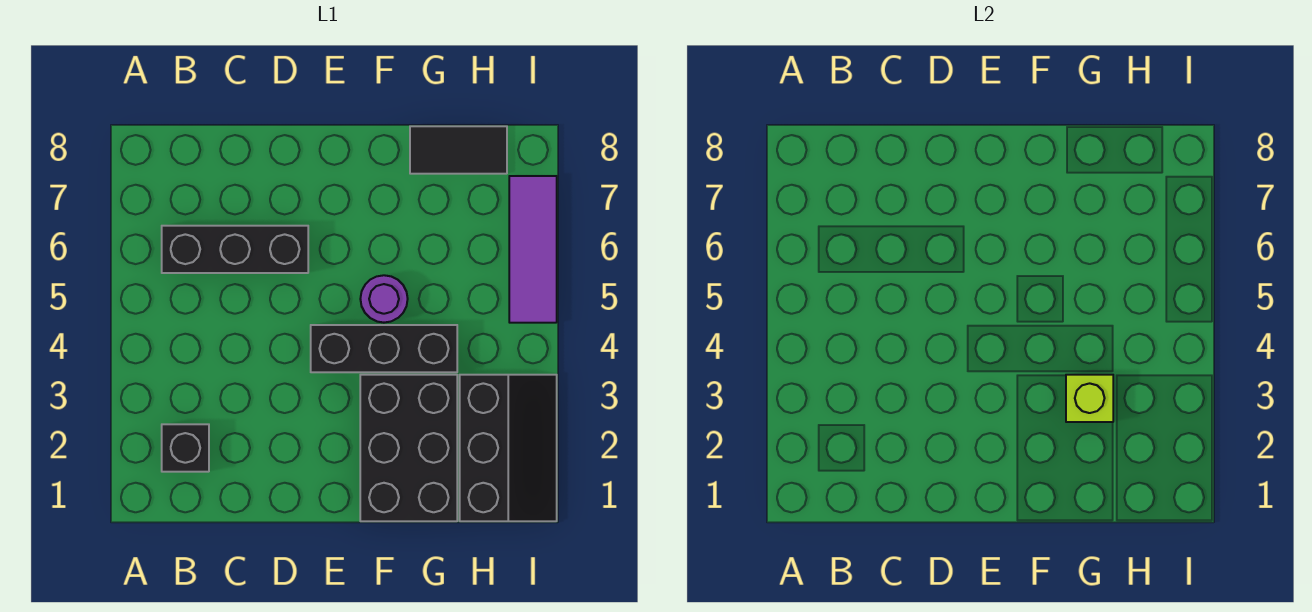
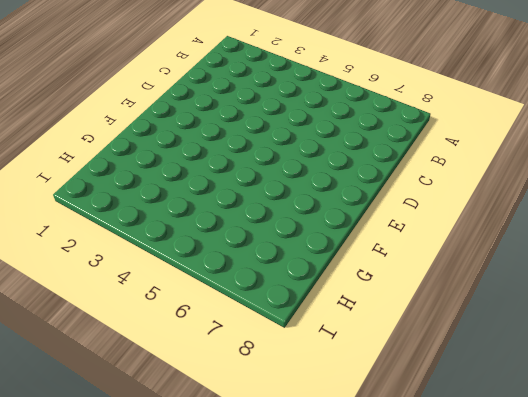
none -> black brick B2 level 1
none -> black brick B6:D6 level 1

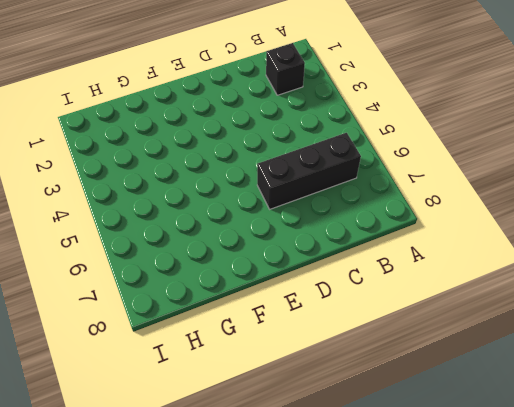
none -> black brick E4:G4 level 1
none -> black brick F1:G3 level 1

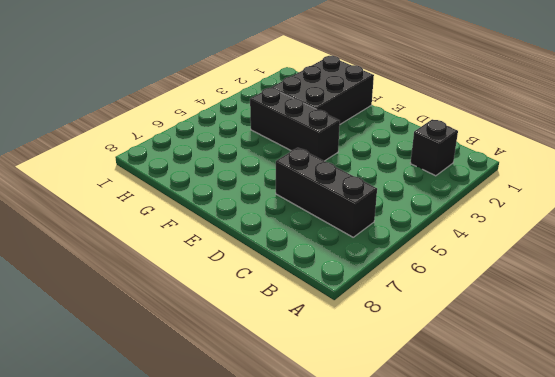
none -> purple round brick F5 level 1
none -> black tile G8:H8 level 1

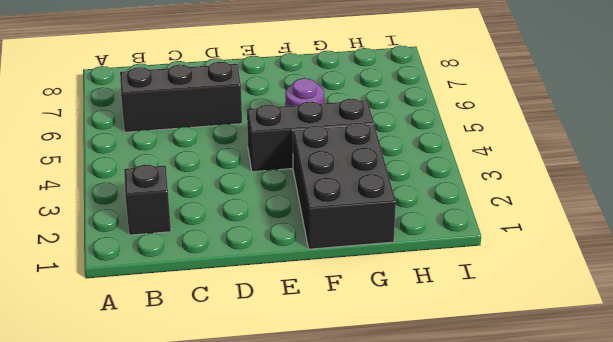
none -> black tile G8:H8 level 1
none -> black slope H1:I3 level 1 top H

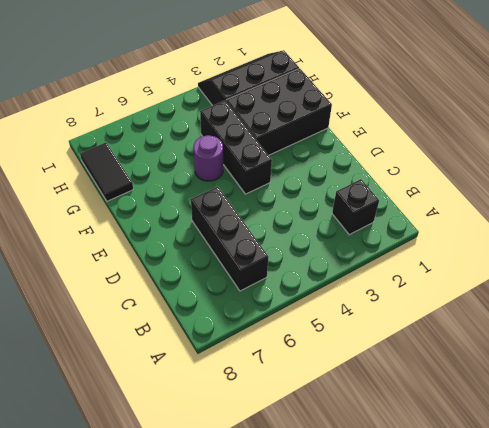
none -> purple tile I5:I7 level 1
none -> lime brick G3 level 2

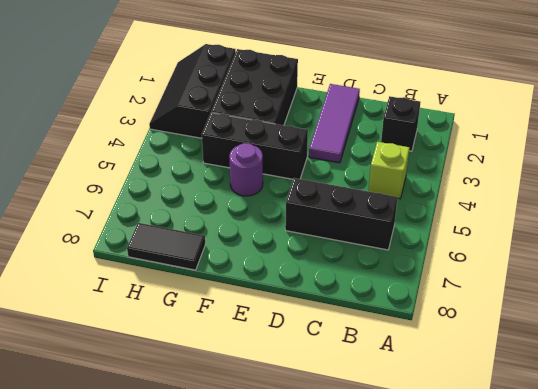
lime brick B4 level 1 -> lime brick G3 level 2
purple tile D1:D3 level 1 -> purple tile I5:I7 level 1

